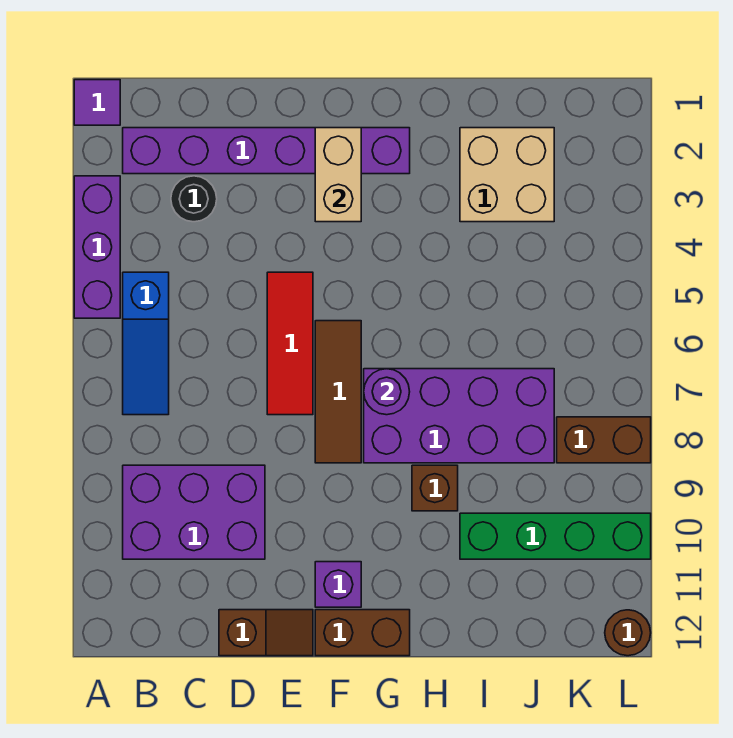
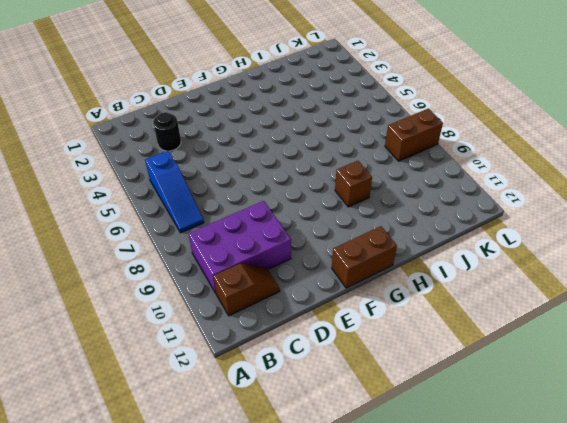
brown slope B11:C11 level 1 top B -> brown slope D12:E12 level 1 top D
none -> purple tile A1 level 1
none -> purple brick A3:A5 level 1
none -> purple brick B2:G2 level 1

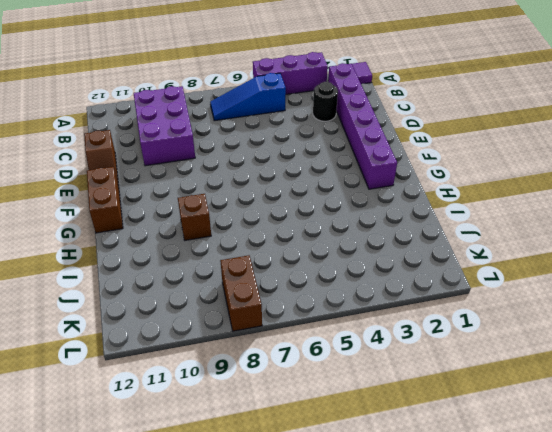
none -> red tile E5:E7 level 1
none -> brown tile F6:F8 level 1
none -> purple brick F11 level 1

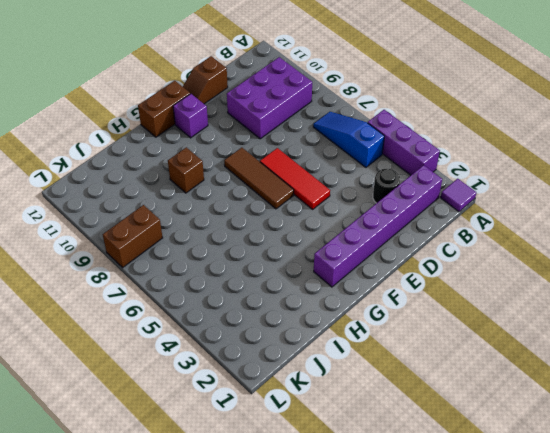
none -> purple brick G7:J8 level 1
none -> tan brick I2:J3 level 1
none -> green brick I10:L10 level 1

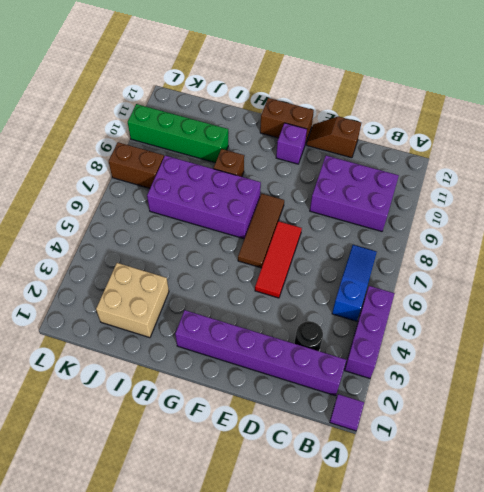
none -> brown round brick L12 level 1
none -> tan brick F2:F3 level 2
none -> purple round brick G7 level 2

